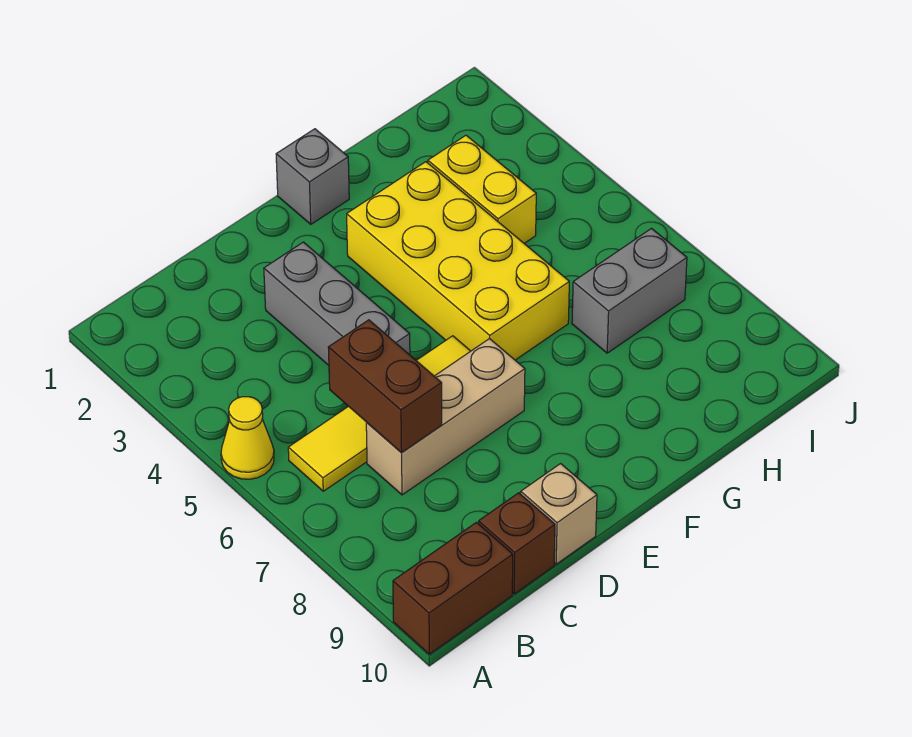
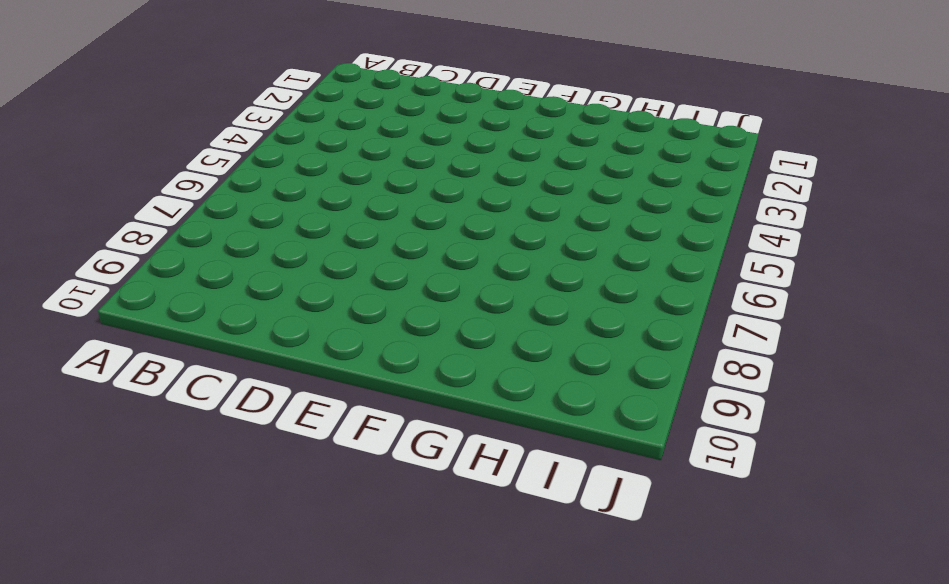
none -> yellow cone A5 level 1
none -> brown brick A10:B10 level 1
none -> yellow tile B6:E6 level 1

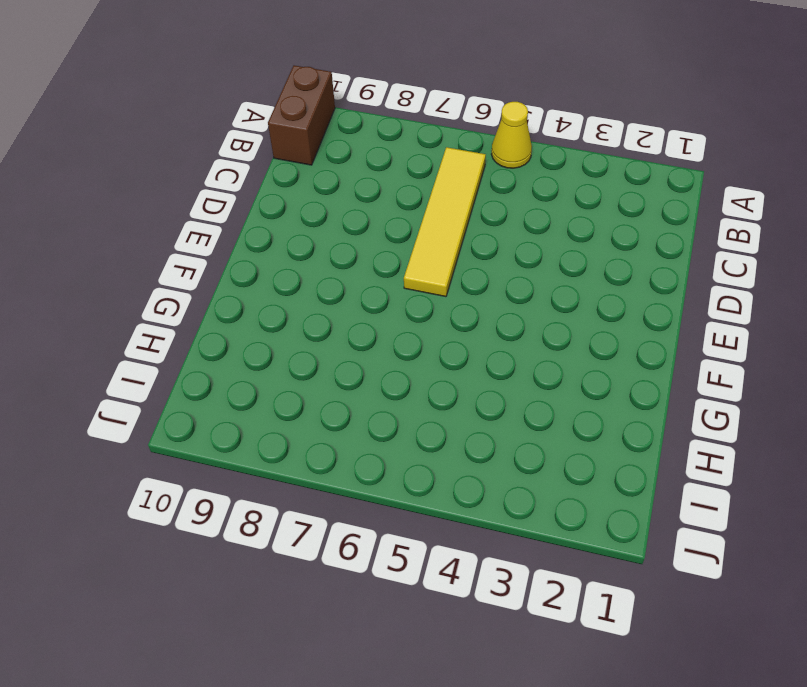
none -> tan brick C7:E7 level 1
none -> brown brick C10 level 1
none -> grey brick D3:D5 level 1

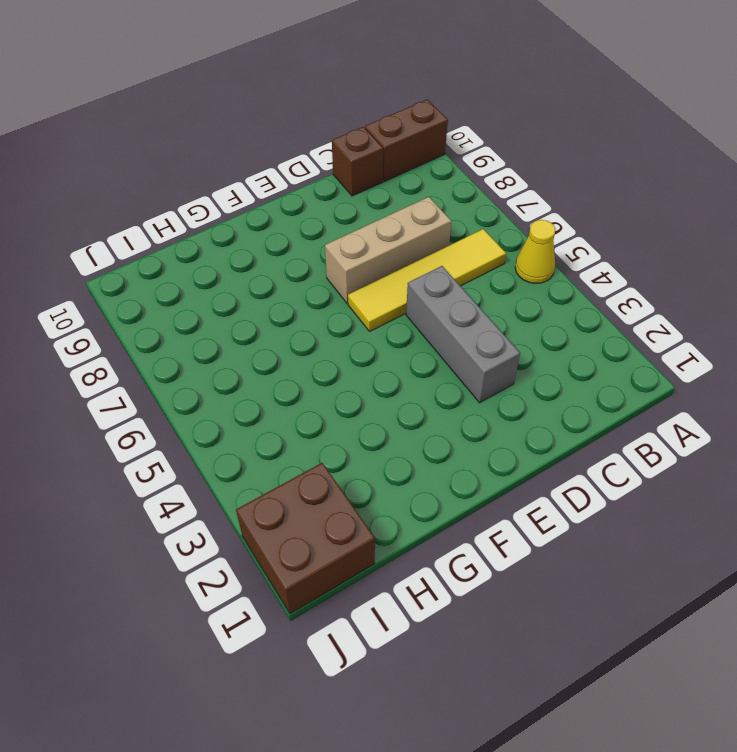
brown brick I1:J2 level 1 -> none
none -> tan brick D10 level 1
none -> grey brick F1 level 1
none -> yellow brick F3:G6 level 1

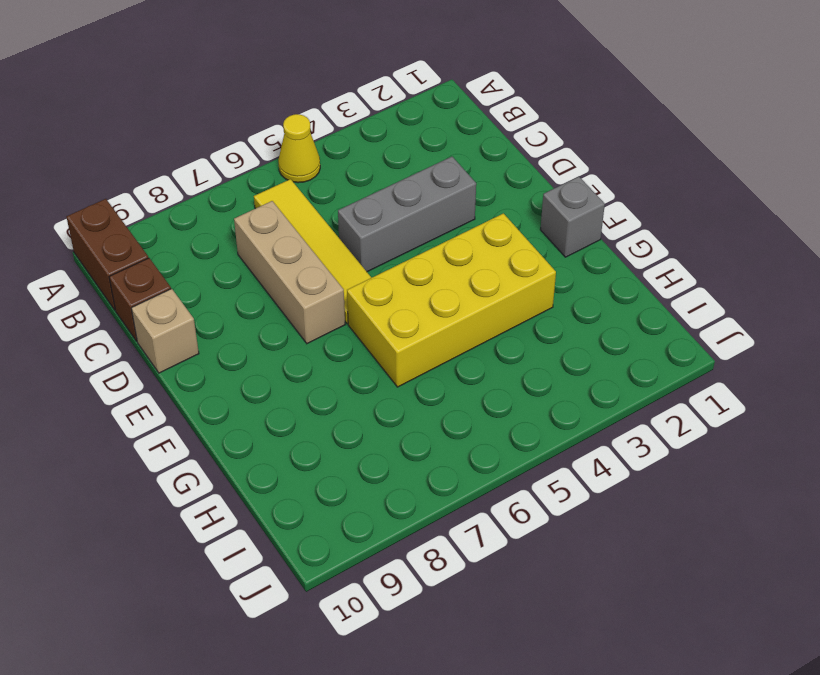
none -> yellow brick H3:H4 level 1
none -> grey brick H7:I7 level 1
none -> brown brick C6:C7 level 2

